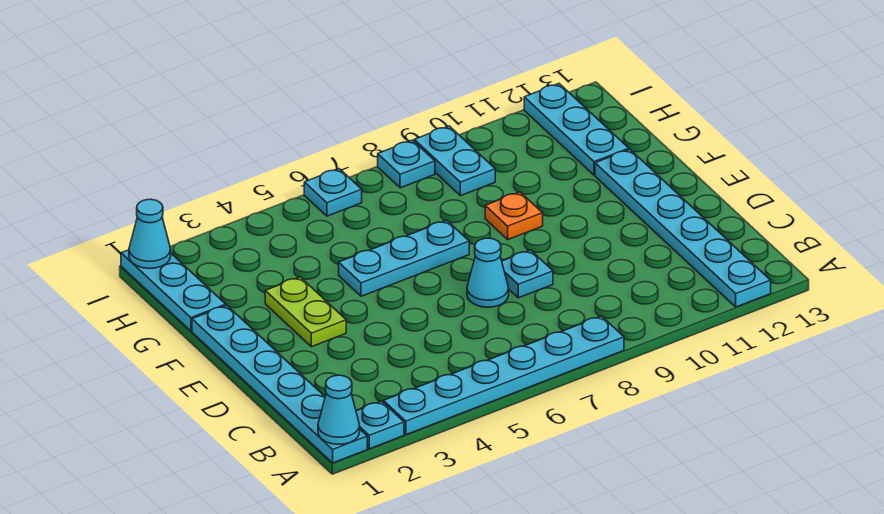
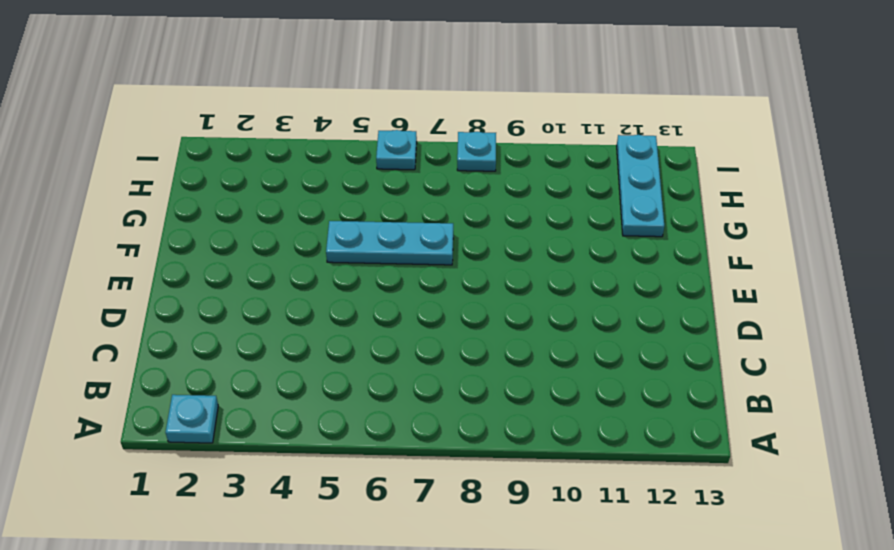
none -> cyan plate A1:F1 level 1
none -> cyan plate A3:A8 level 1
none -> cyan plate A12:F12 level 1

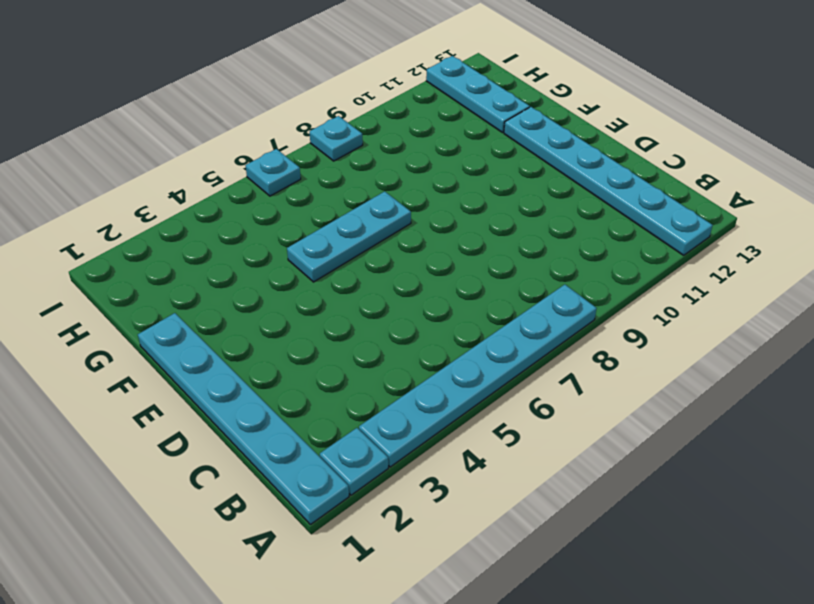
none -> cyan cone D7 level 1
none -> cyan plate D8 level 1
none -> lime plate E3:F3 level 1

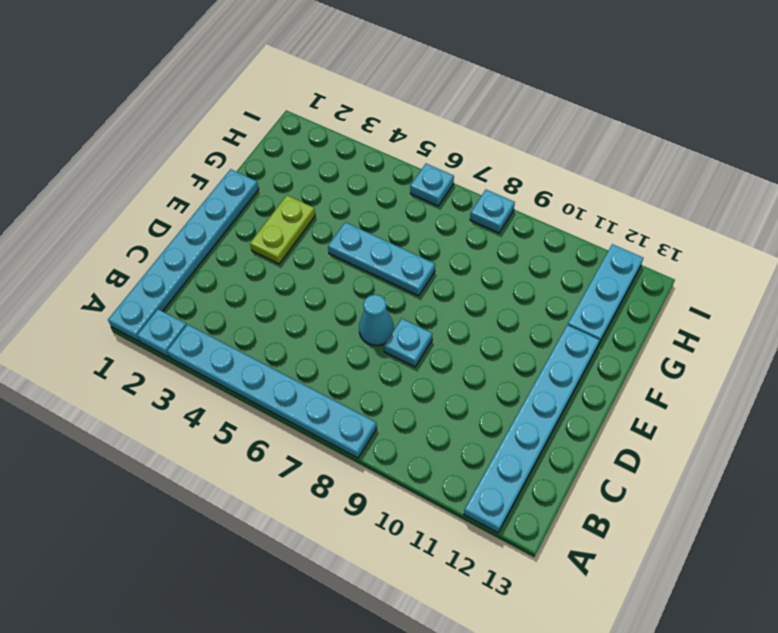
none -> orange plate F9 level 1
none -> cyan plate G1:I1 level 1
none -> cyan plate H9:I9 level 1

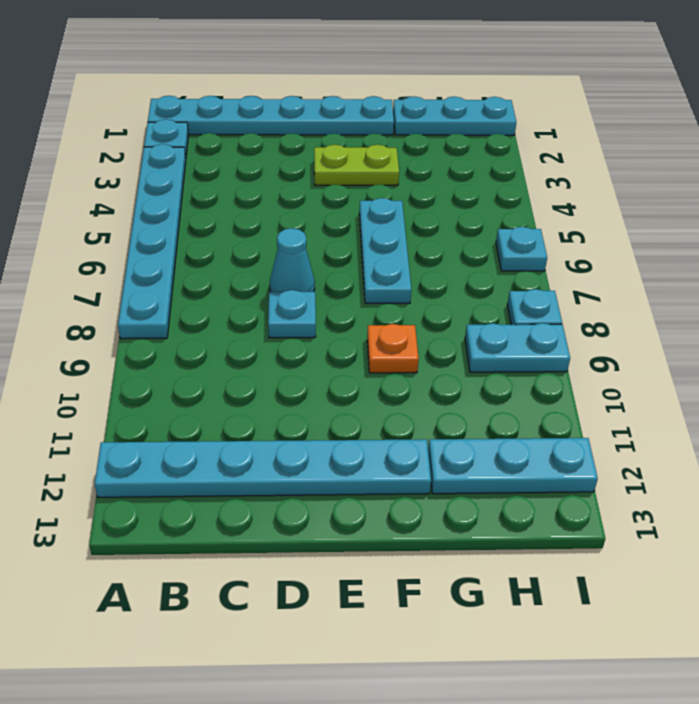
none -> cyan cone A1 level 2
none -> cyan cone I1 level 2

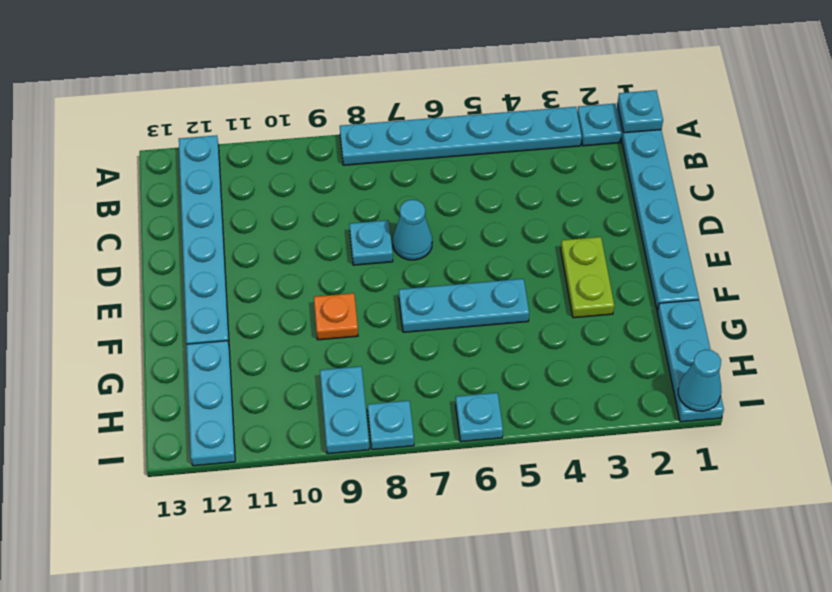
cyan plate A1 level 2 -> cyan cone A1 level 2

